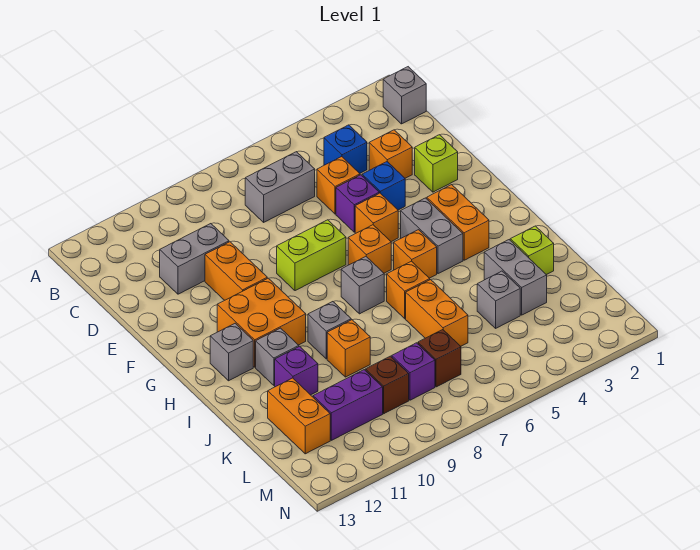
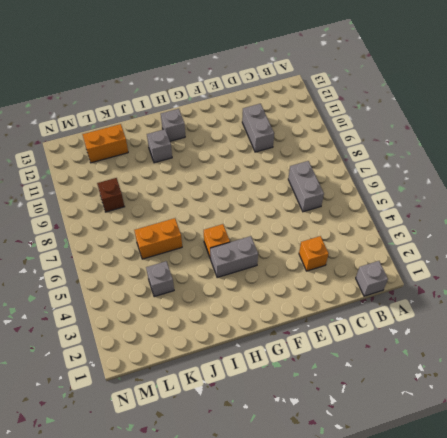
none -> blue brick C4 level 1
none -> orange brick D5 level 1
none -> lime brick E2 level 1
none -> blue brick E4 level 1

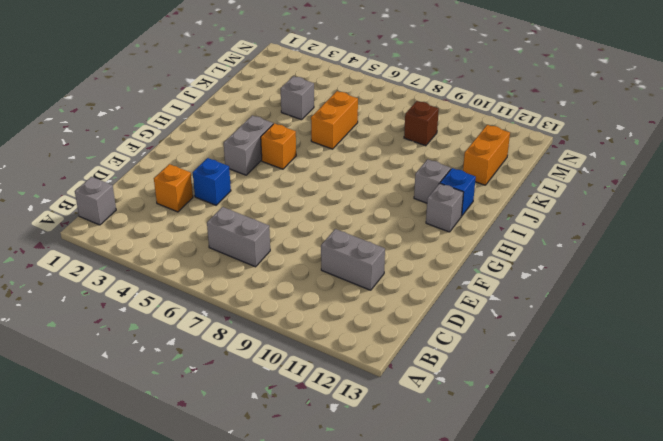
blue brick I12 level 1 -> blue brick C4 level 1
none -> orange brick D5 level 1
none -> lime brick E2 level 1
none -> purple brick E5 level 1
none -> orange brick E10:F10 level 1

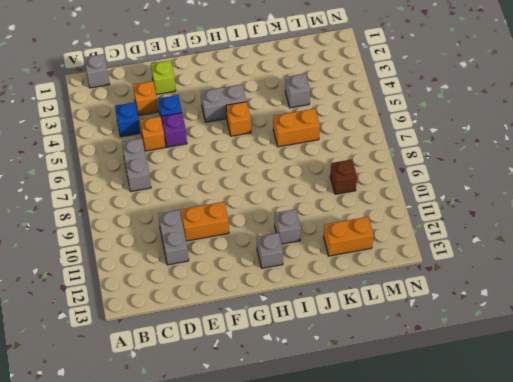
none -> orange brick F5 level 1
none -> lime brick F7:F8 level 1
none -> orange brick G3:H3 level 1
none -> orange brick G6 level 1

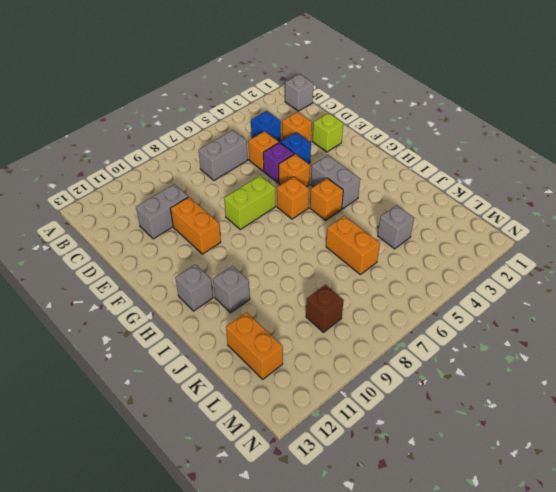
none -> orange brick G3:H3 level 1
none -> orange brick G10:H11 level 1
none -> grey brick H7 level 1
none -> orange brick I6 level 1

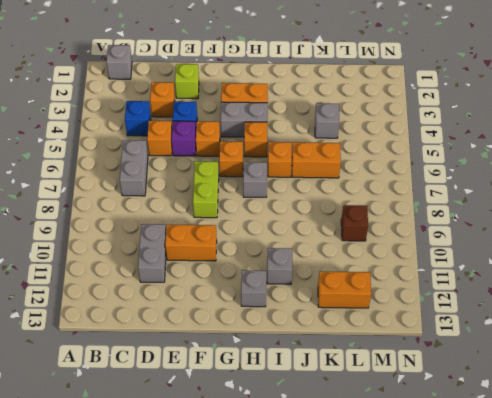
none -> orange brick G10:H11 level 1
none -> grey brick I9 level 1
none -> lime brick J2 level 1
none -> grey brick J3:K3 level 1

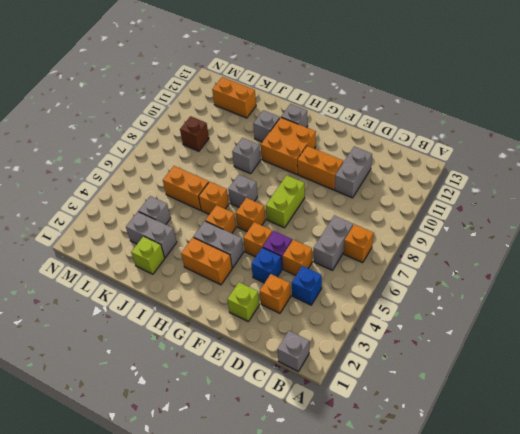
orange brick B7 level 1 -> orange brick J9 level 1
none -> purple brick J11 level 1
none -> brown brick L7 level 1
none -> purple brick L8 level 1
none -> purple brick L10:L11 level 1

